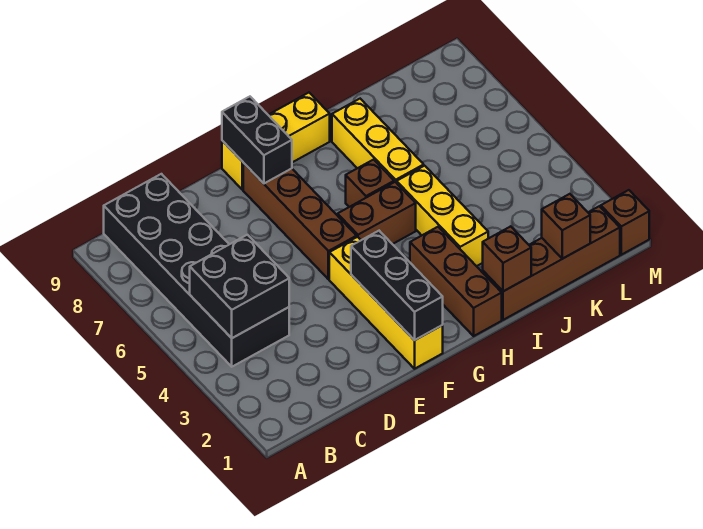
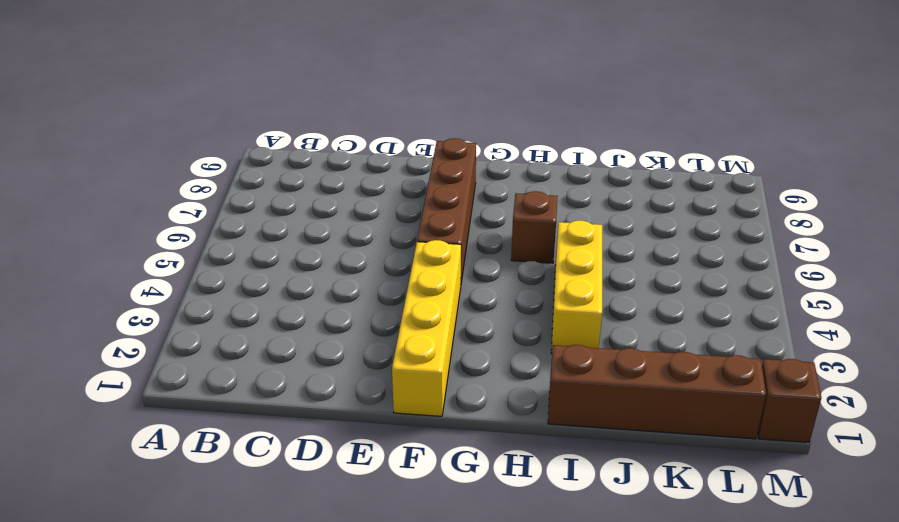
none -> black brick B4:C9 level 1
none -> yellow brick F9:H9 level 1
none -> brown brick G5:H5 level 1

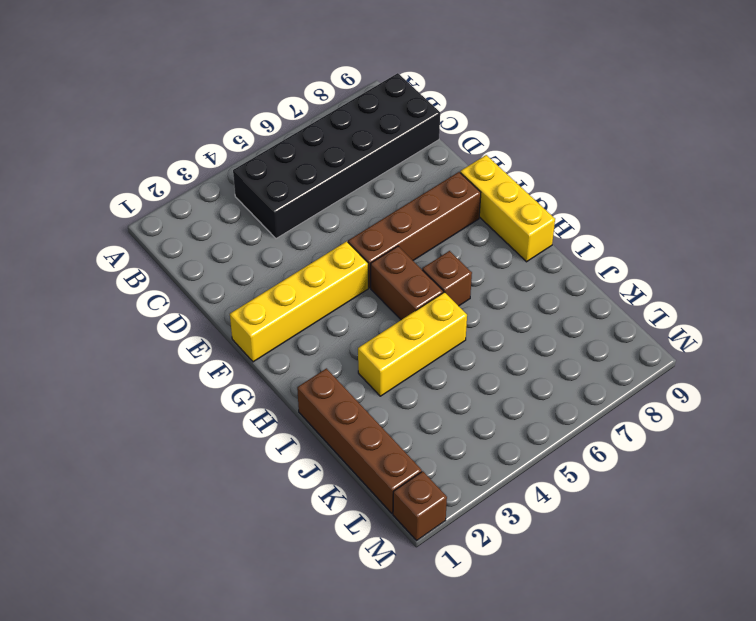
none -> brown brick H1:H3 level 1
none -> yellow brick I6:I8 level 1
none -> black brick B4:C5 level 2

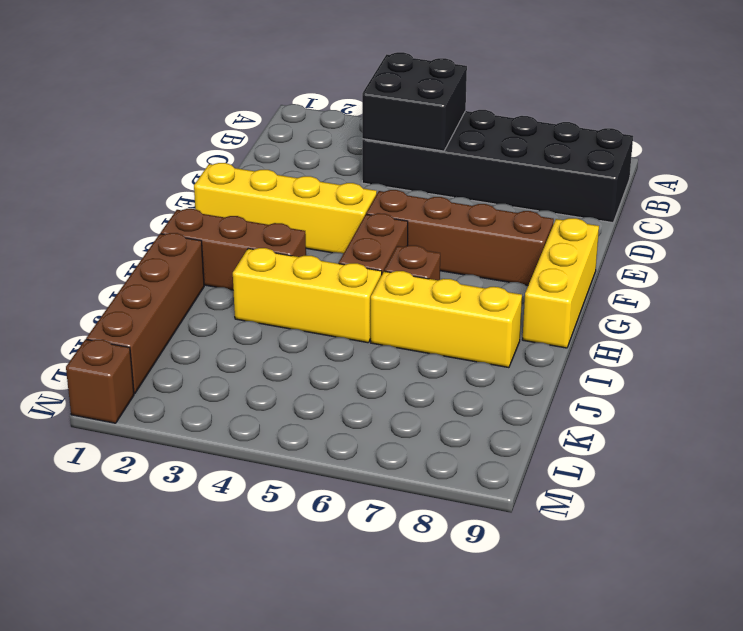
none -> black brick F1:F3 level 2
none -> black brick F8:F9 level 2
none -> brown brick I1 level 2

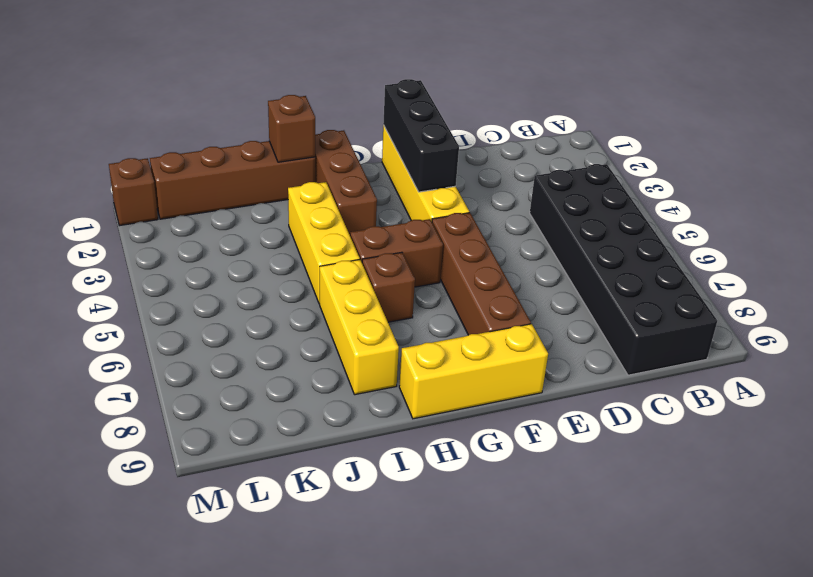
none -> black brick B4:C5 level 2
none -> black brick F8:F9 level 2
none -> brown brick K1 level 2

